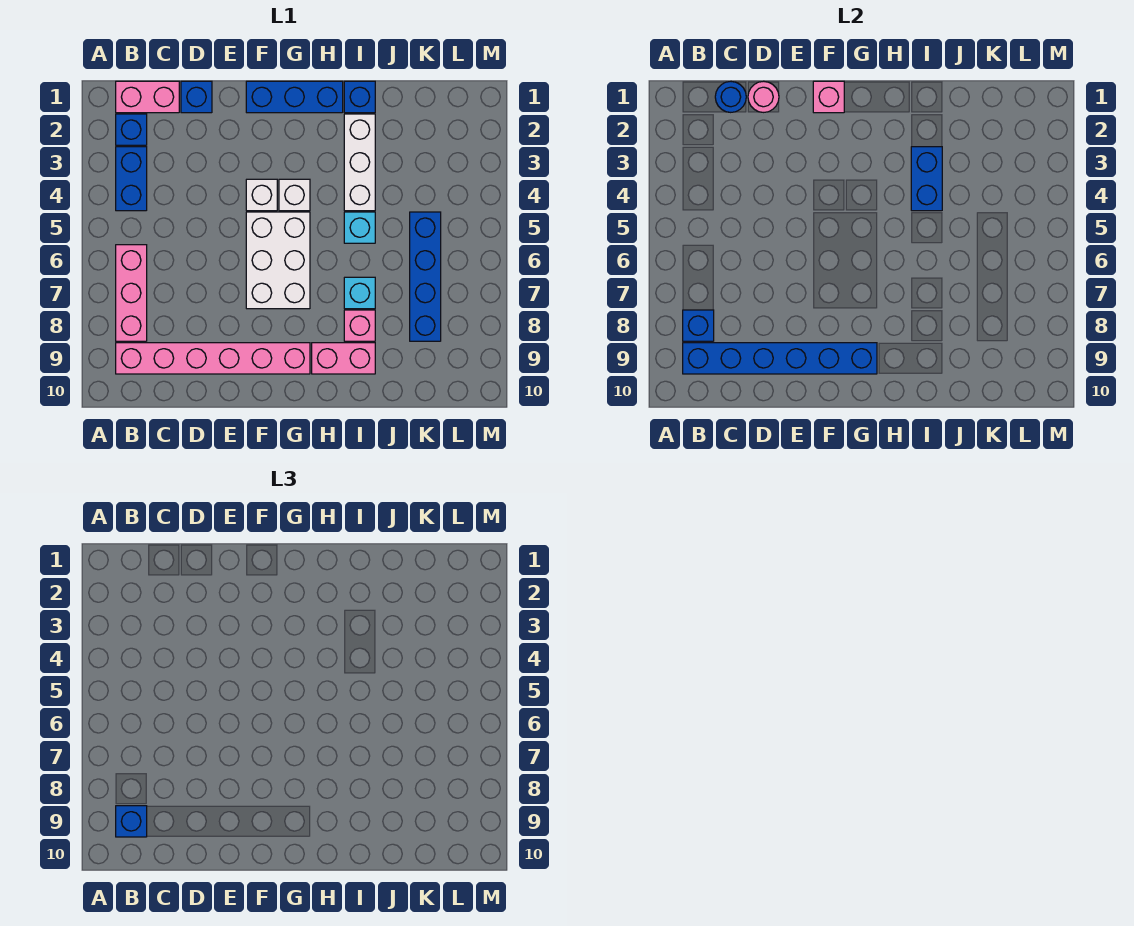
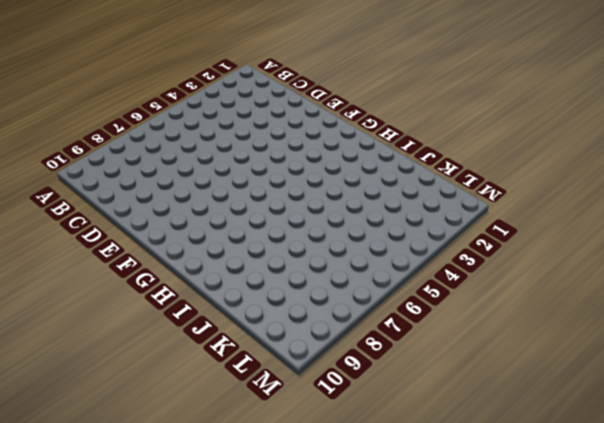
none -> pink brick B1:C1 level 1
none -> blue brick B2 level 1
none -> blue brick B3:B4 level 1

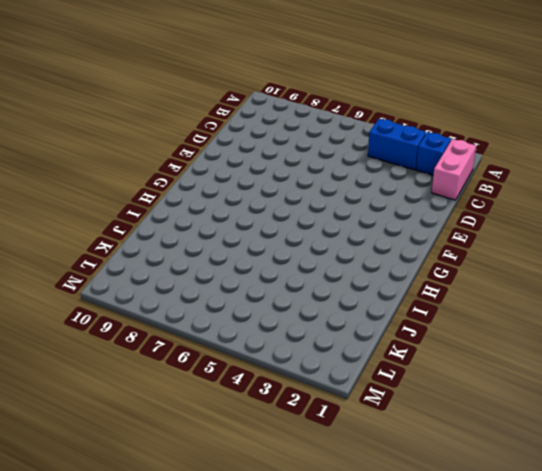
none -> pink brick B6:B8 level 1
none -> pink brick B9:G9 level 1
none -> blue brick D1 level 1

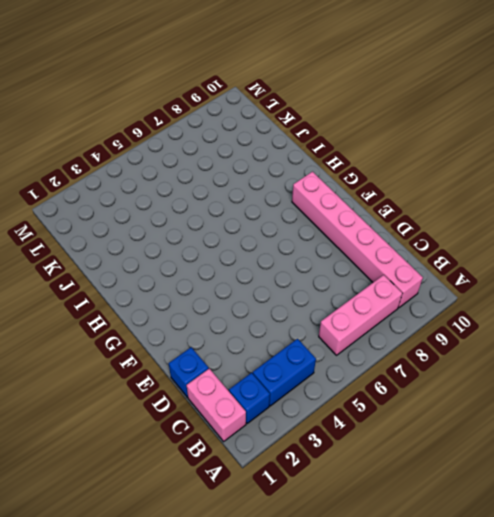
none -> blue brick F1:H1 level 1
none -> white brick F4 level 1
none -> white brick F5:G7 level 1

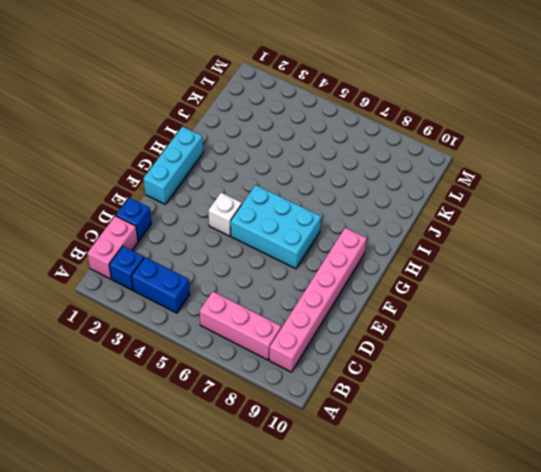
cyan brick F1:H1 level 1 -> blue brick F1:H1 level 1
cyan brick F5:G7 level 1 -> white brick F5:G7 level 1
none -> white brick G4 level 1
none -> pink brick H9:I9 level 1
none -> blue brick I1 level 1

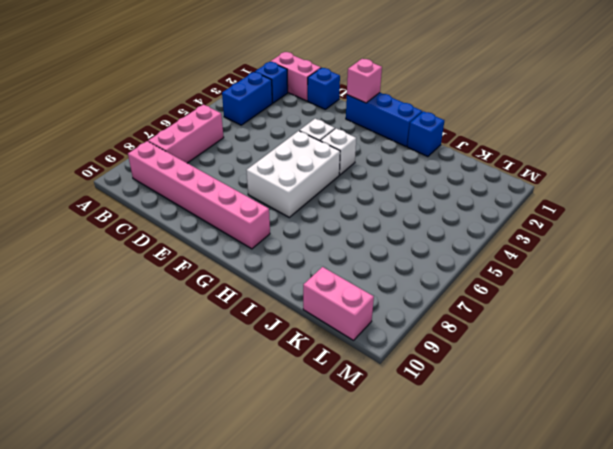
pink brick K10:L10 level 1 -> pink brick H9:I9 level 1
none -> white brick I2:I4 level 1
none -> cyan brick I5 level 1
none -> cyan brick I7 level 1

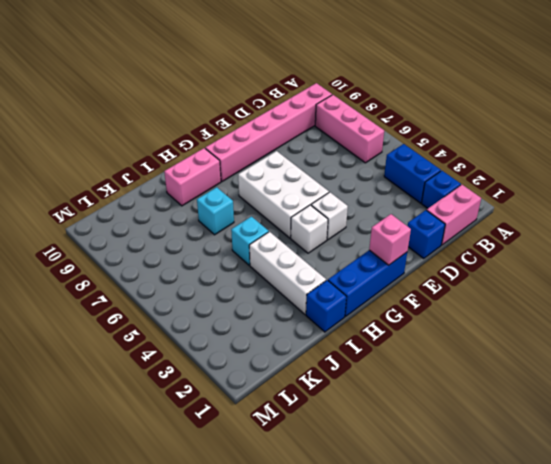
none -> pink brick I8 level 1
none -> blue brick K5:K8 level 1
none -> blue brick B8 level 2

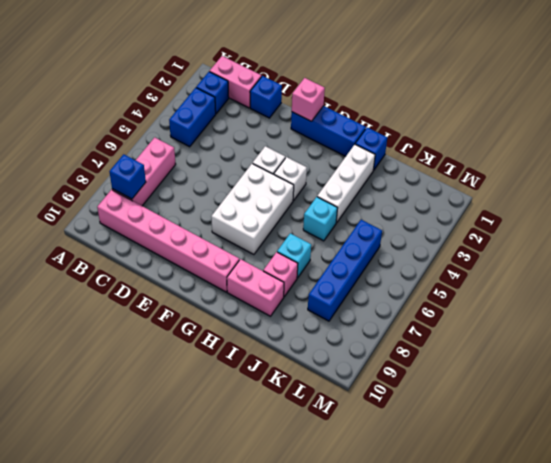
none -> blue brick B9:G9 level 2
none -> blue round brick C1 level 2
none -> pink round brick D1 level 2

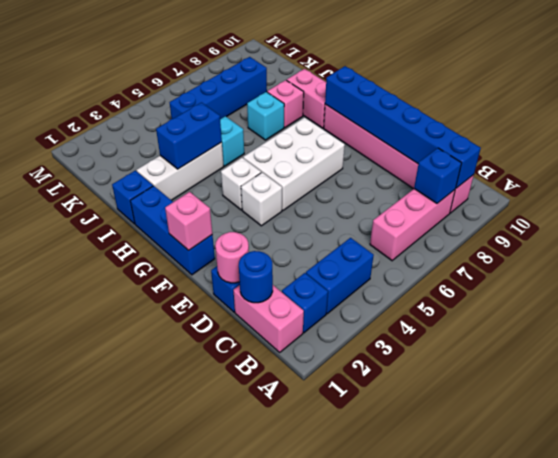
none -> blue brick B9 level 3

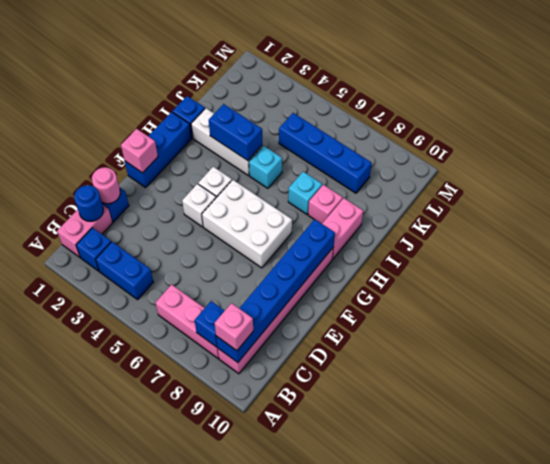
pink brick B9 level 3 -> blue brick B9 level 3

